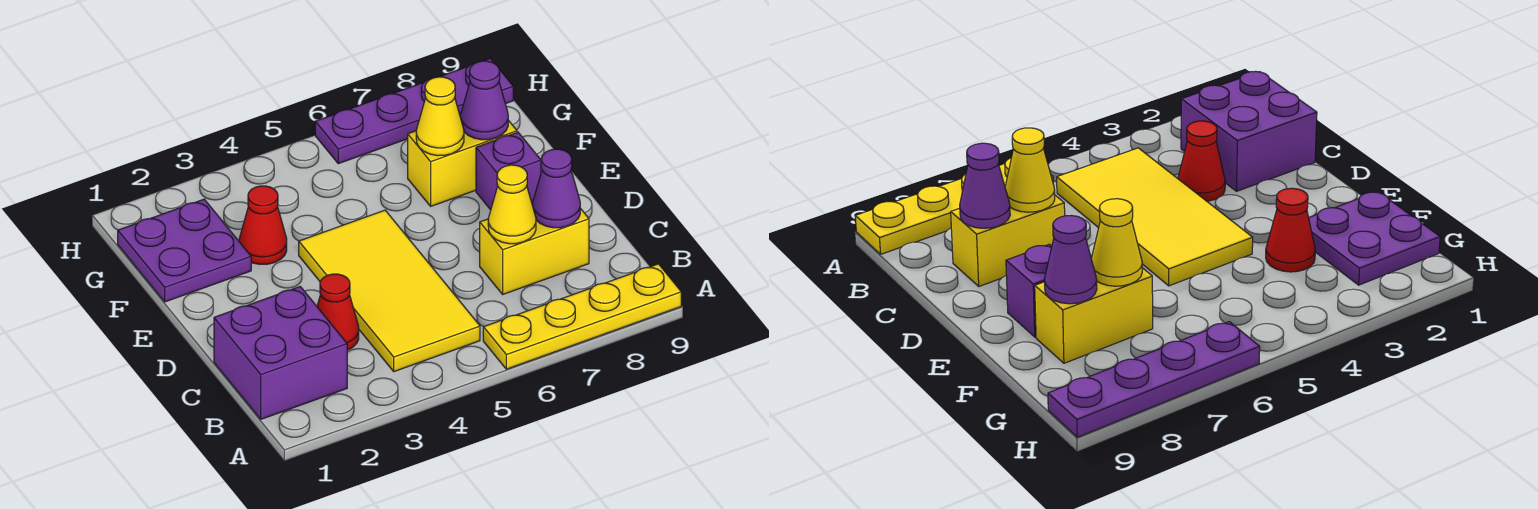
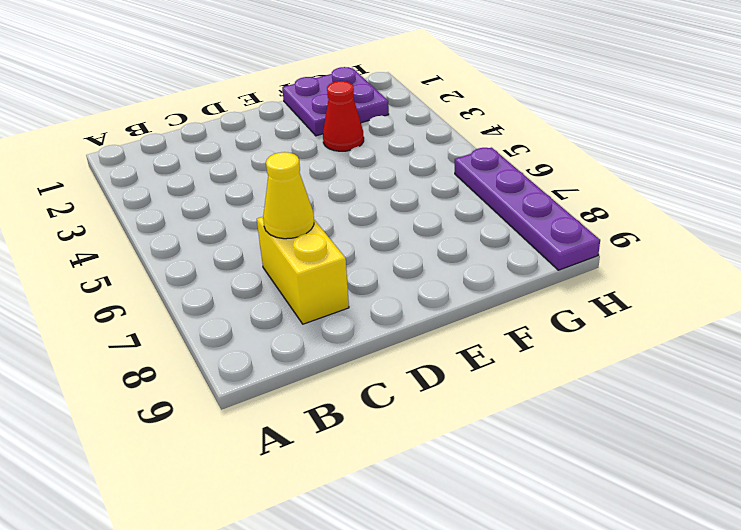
none -> yellow plate A6:A9 level 1
none -> purple brick B1:C2 level 1
none -> yellow tile B4:E5 level 1

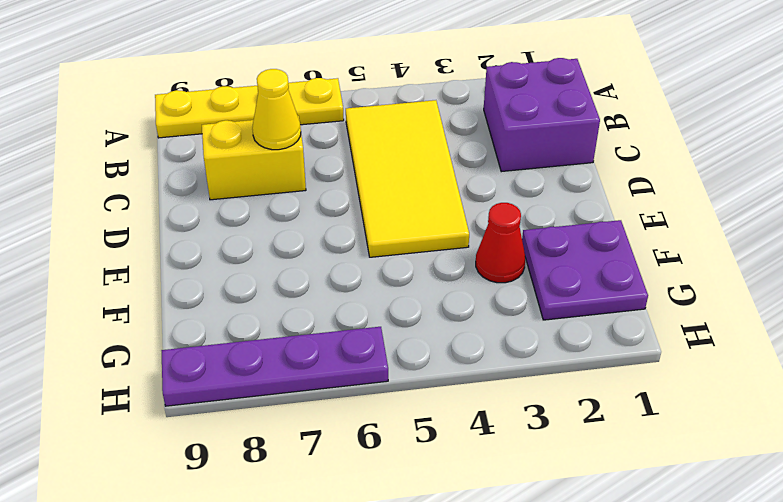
none -> red cone C3 level 1
none -> purple brick E8 level 1
none -> yellow brick F7:F8 level 1

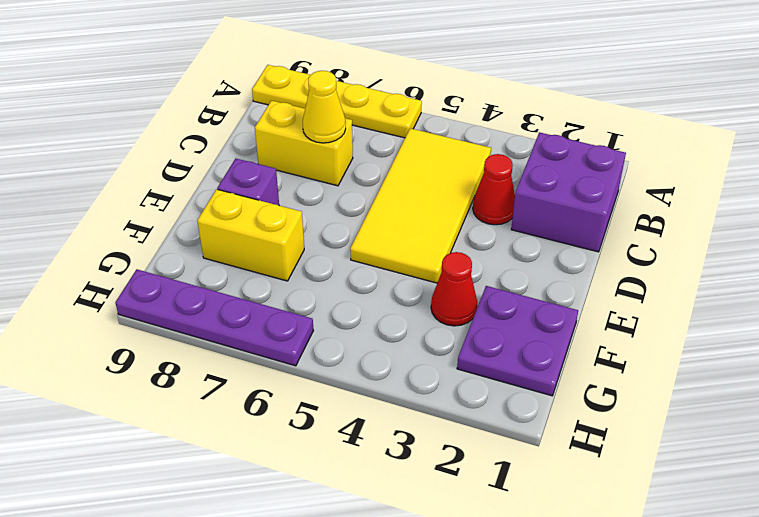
none -> purple cone C8 level 2
none -> yellow cone F7 level 2
none -> purple cone F8 level 2

